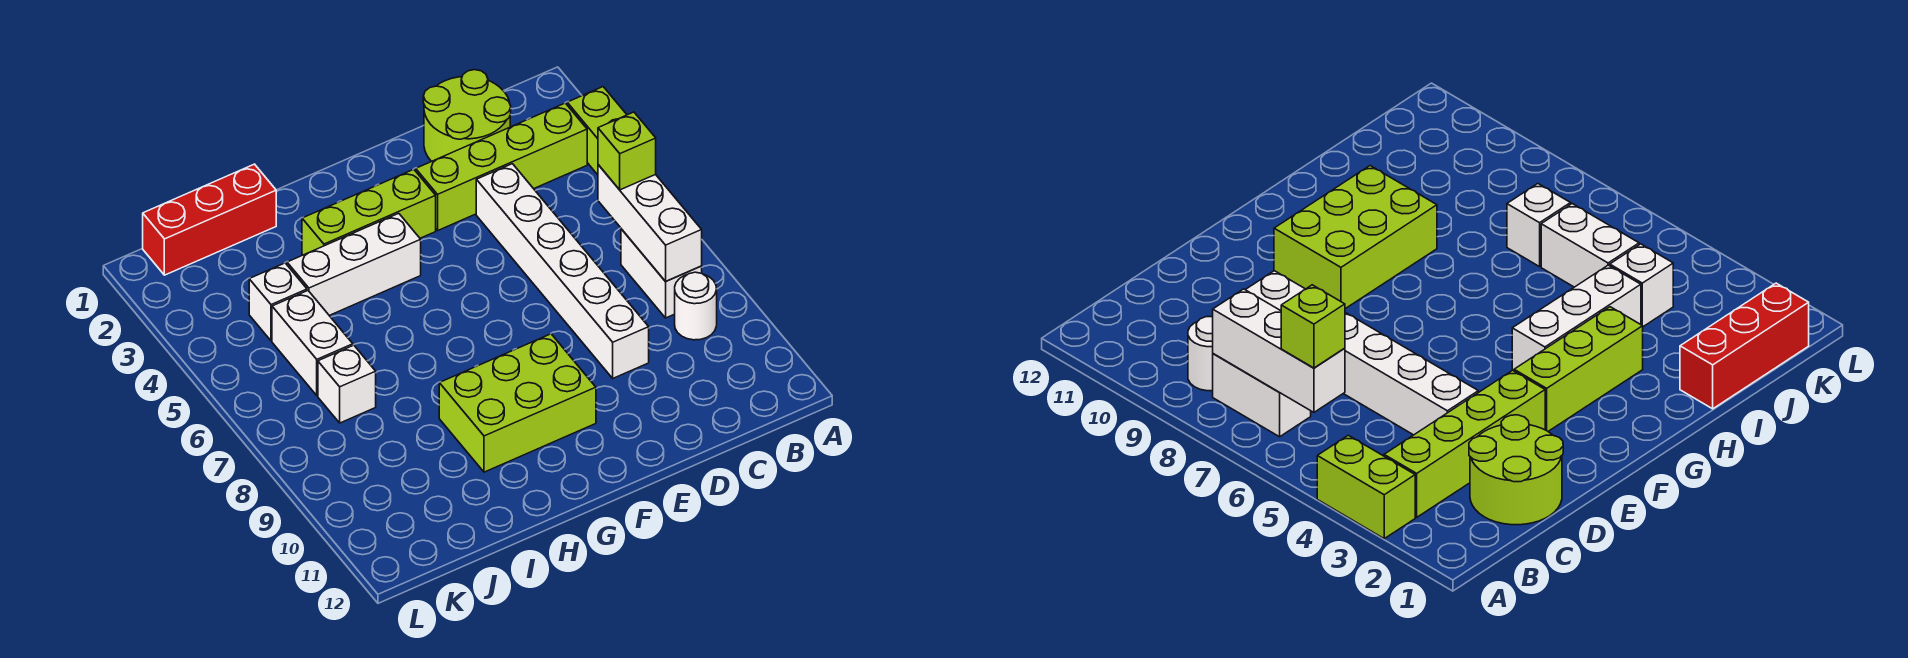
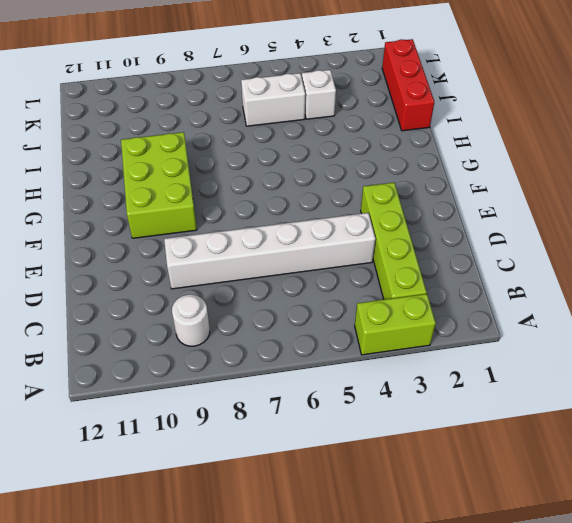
none -> white brick B7:B8 level 1
none -> lime round brick C1:D2 level 1
none -> lime brick F3:H3 level 1

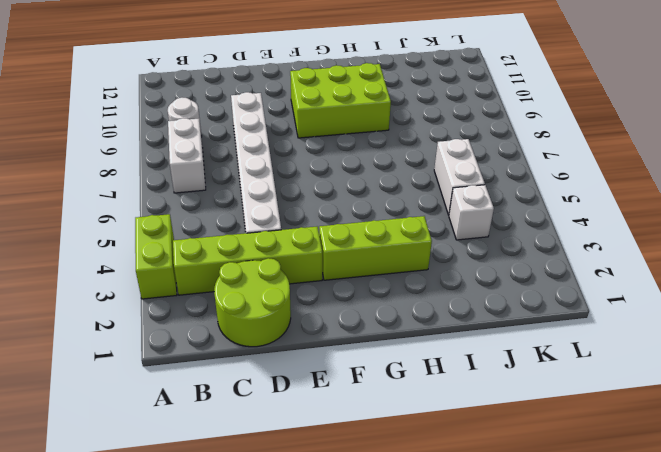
none -> white brick G4:I4 level 1
none -> red brick I1:K1 level 1
none -> white brick J7 level 1

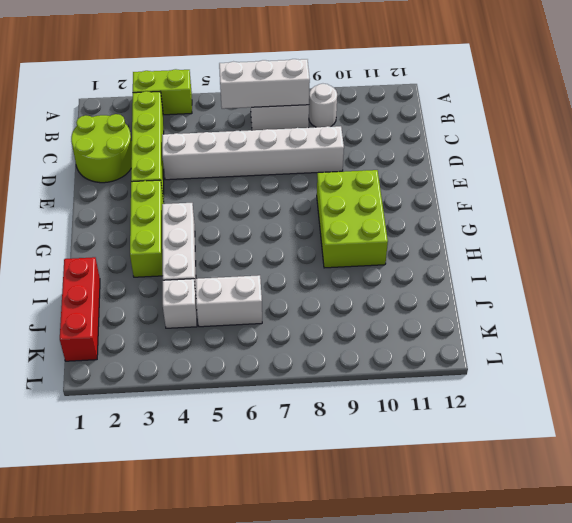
none -> white brick J7 level 1
none -> lime brick B6 level 3

